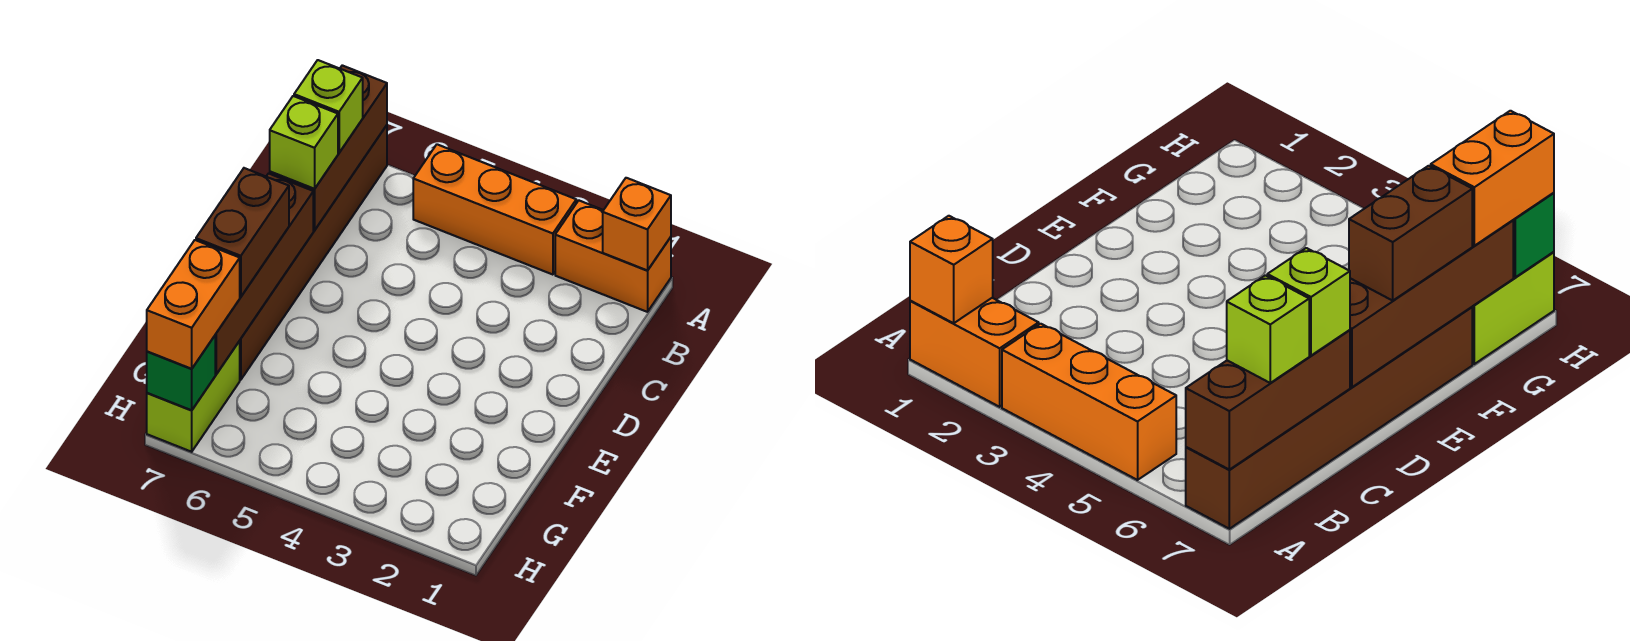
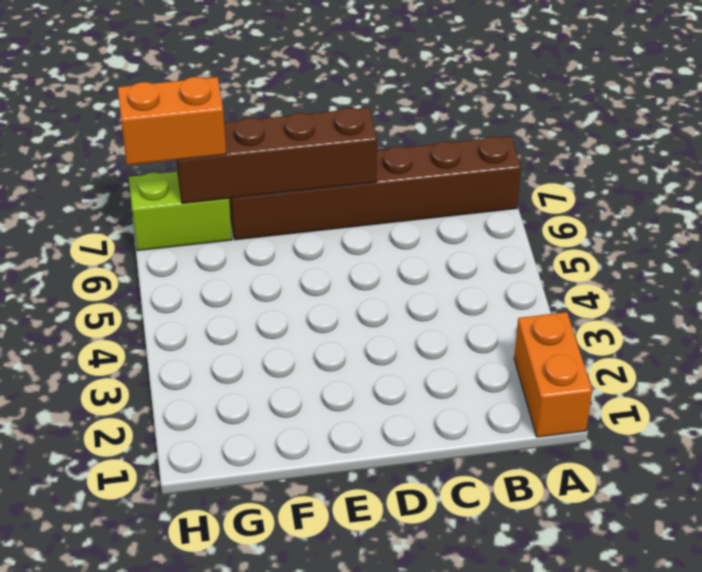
none -> orange brick A3:A5 level 1
none -> orange brick A1 level 2
none -> brown brick A7:C7 level 2

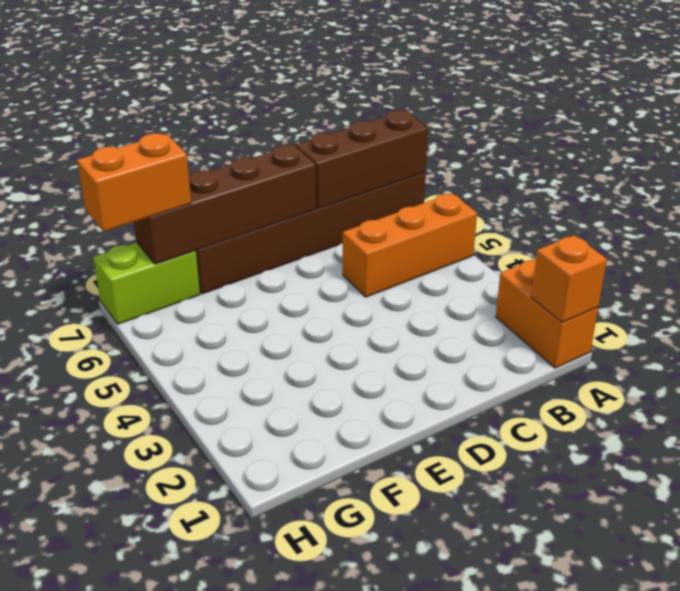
orange brick A5:C5 level 1 -> orange brick A3:A5 level 1
none -> green brick H7 level 2
none -> lime brick B7 level 3
none -> lime brick C7 level 3

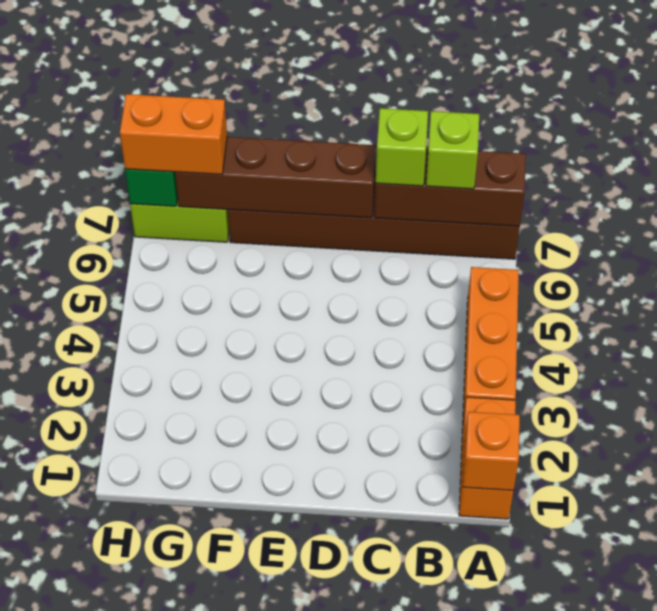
none -> brown brick E7:F7 level 3

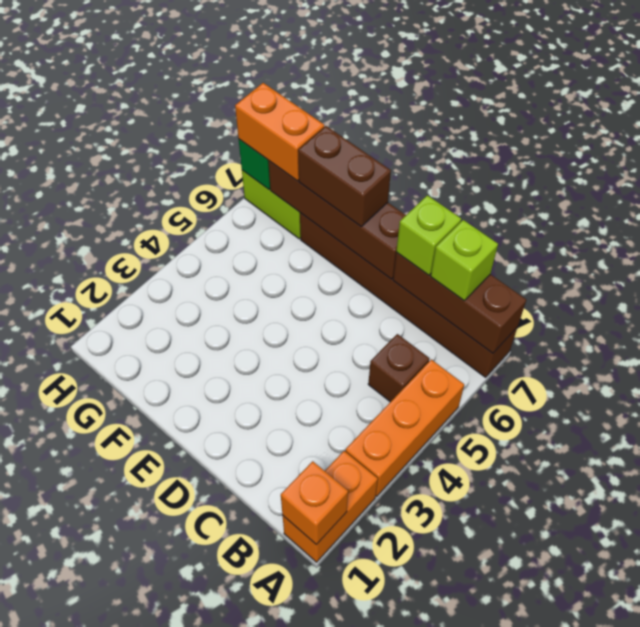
brown brick B5 level 1 -> none

